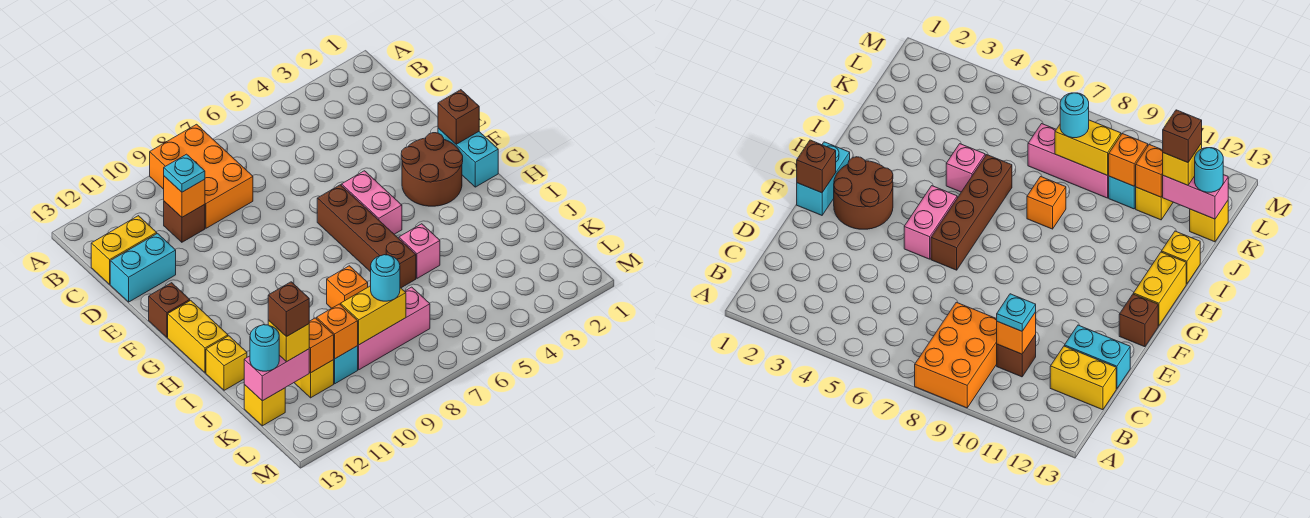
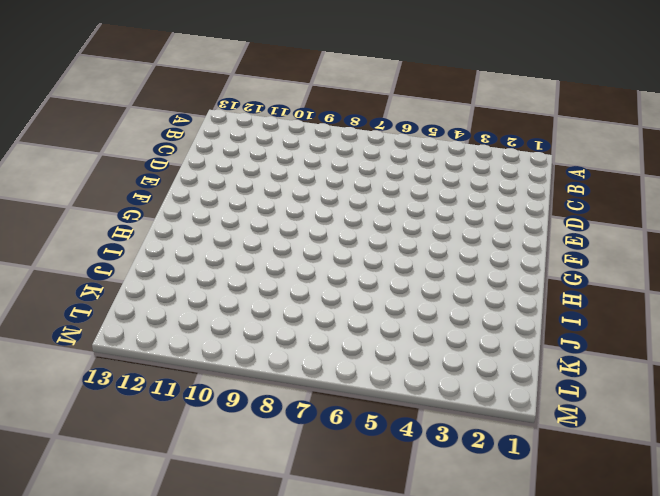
none -> orange brick A8:C9 level 1
none -> brown brick C10 level 1
none -> yellow brick C12:C13 level 1

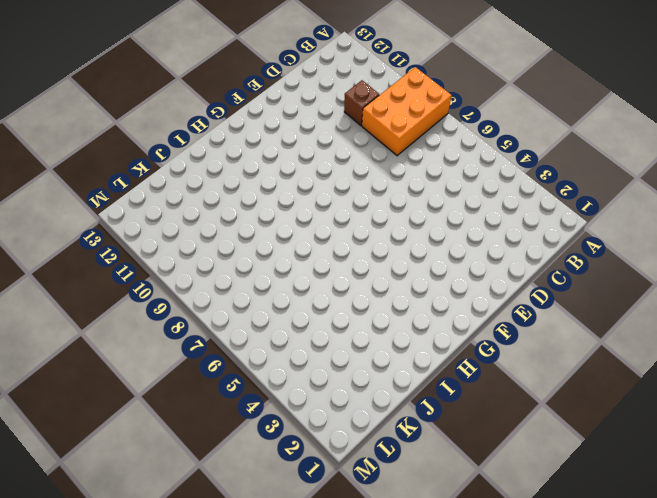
none -> yellow brick C12:C13 level 1
none -> cyan brick D12:D13 level 1
none -> cyan brick F1:G1 level 1

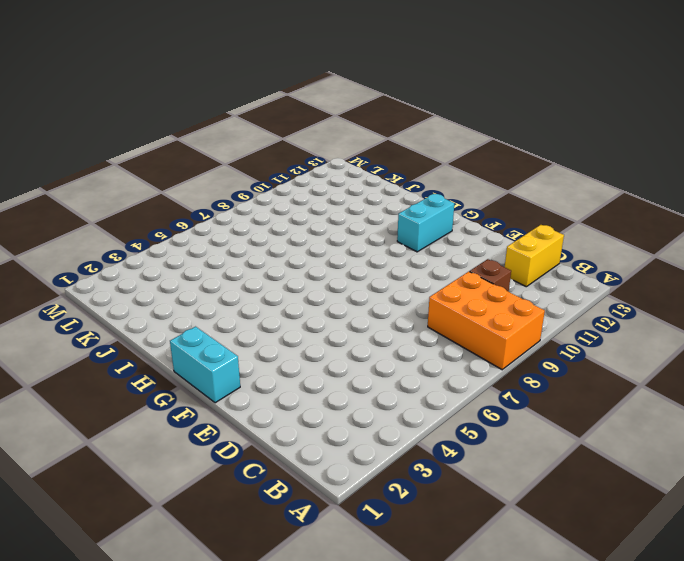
cyan brick G11:G12 level 1 -> cyan brick D12:D13 level 1
none -> brown round brick F2:G3 level 1
none -> pink brick F5:G5 level 1
none -> brown brick F6:I6 level 1

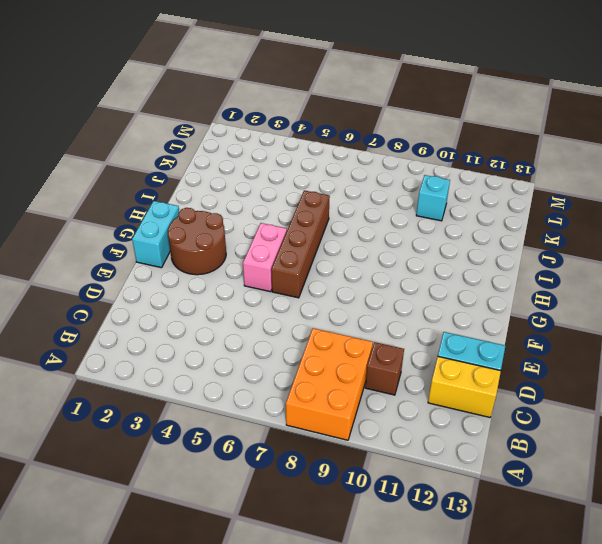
none -> brown brick F13 level 1
none -> yellow brick G13:H13 level 1
none -> pink brick I5 level 1

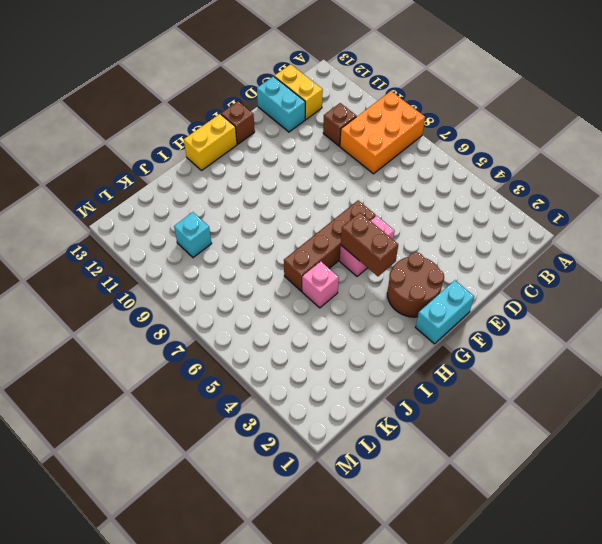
brown brick G4:G5 level 2 -> none
none -> orange brick I8 level 1
none -> yellow brick I13 level 1
none -> pink brick K7:K9 level 1

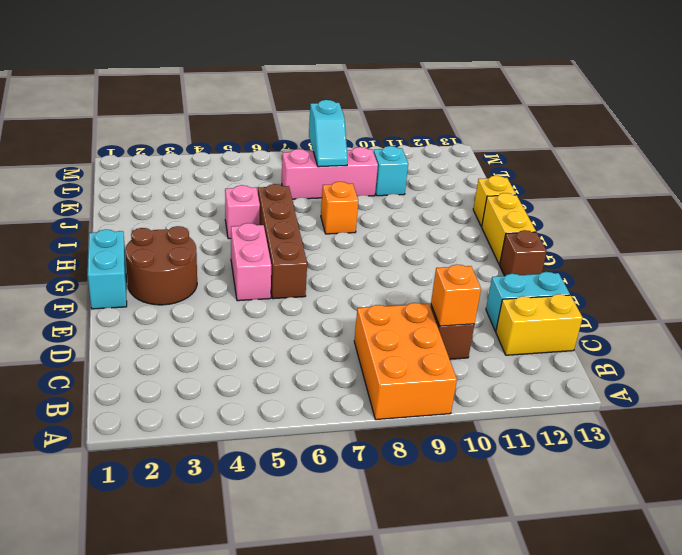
cyan slope K8:L8 level 2 top L -> yellow brick K8:K9 level 2
none -> yellow brick K11 level 1
none -> yellow brick K13 level 1
none -> brown brick F1 level 2

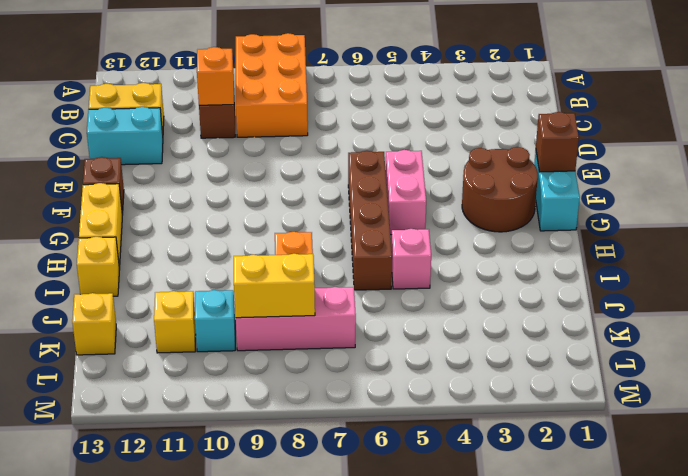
none -> orange brick K10 level 2
none -> orange brick K11 level 2
none -> pink brick K12:K13 level 2

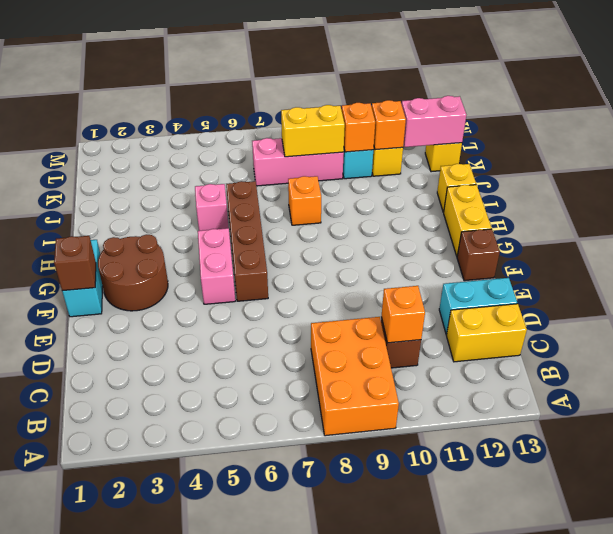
none -> cyan plate C10 level 3
none -> cyan round brick K8 level 3
none -> yellow brick K12 level 3

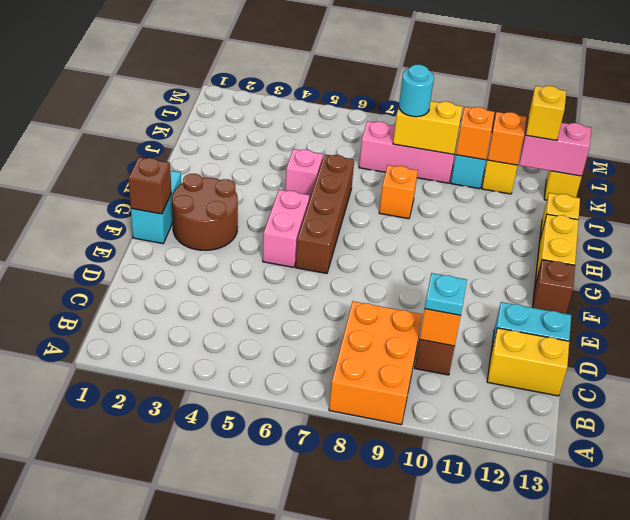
none -> cyan round brick K13 level 3
none -> brown brick K12 level 4

